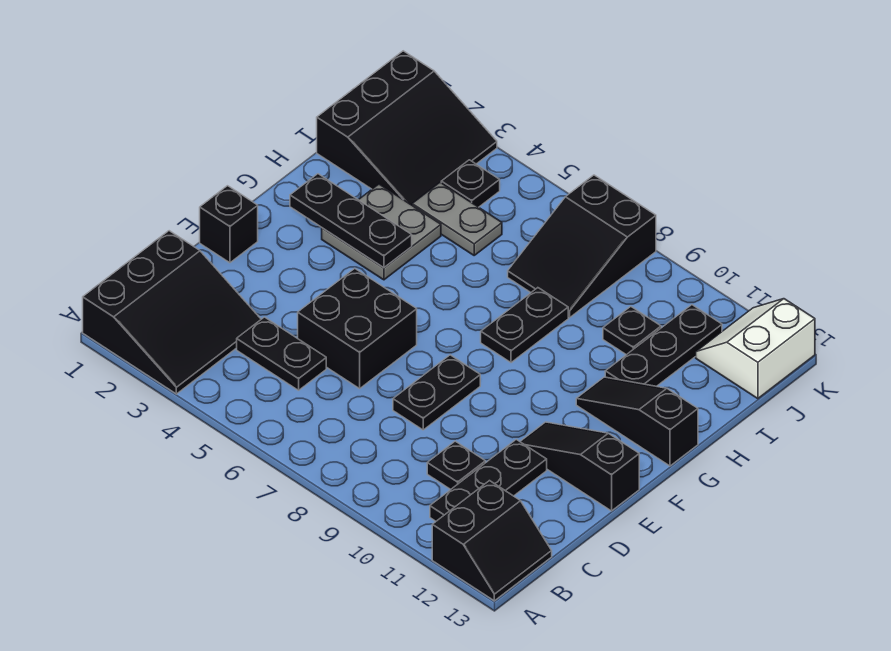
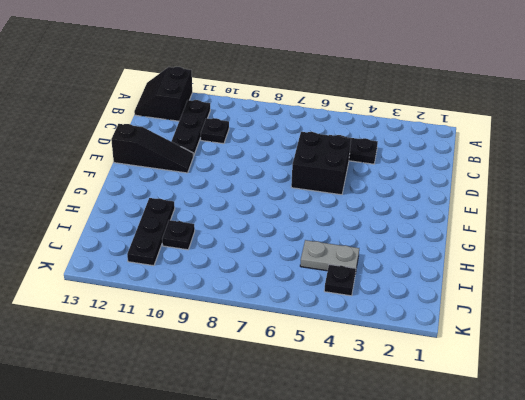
none -> black slope A1:C3 level 1 top 1
none -> black plate D8:E8 level 1
none -> black brick E1 level 1

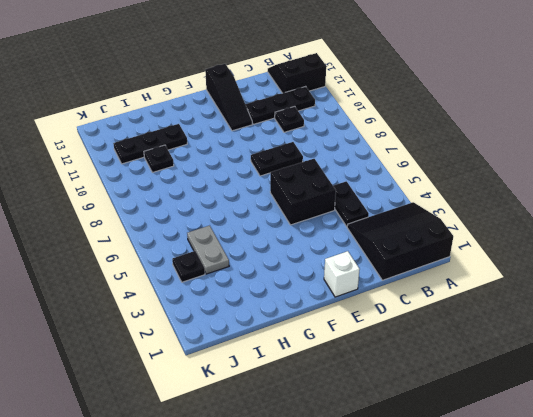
white brick E1 level 1 -> black brick E1 level 1
none -> grey plate G3:H4 level 1
none -> black plate G8:H8 level 1
none -> black slope G11:G13 level 1 top 13

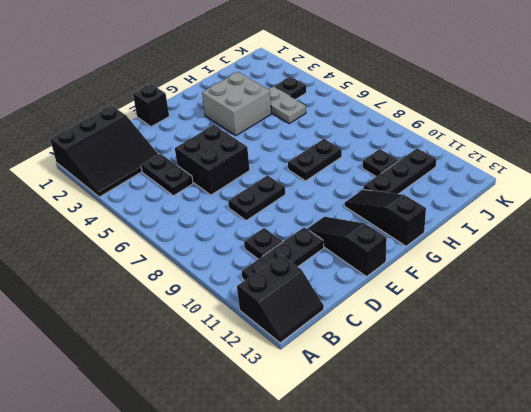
grey brick G3:H4 level 1 -> grey plate G3:H4 level 1
none -> black slope I1:K3 level 1 top 1
none -> black slope I7:K8 level 1 top K
none -> white slope J12:K13 level 1 top 13

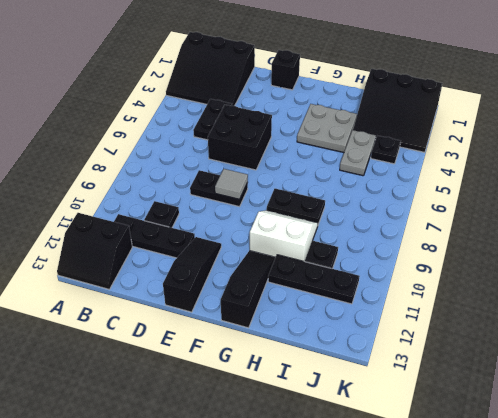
grey tile E8 level 2 -> none
white slope G9:H10 level 1 top 10 -> white slope J12:K13 level 1 top 13
none -> black slope I7:K8 level 1 top K
none -> black plate G2:G4 level 2

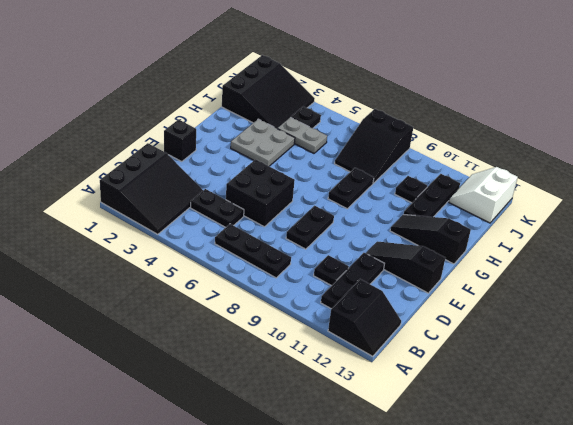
black plate B6:B8 level 1 -> black plate G2:G4 level 2

